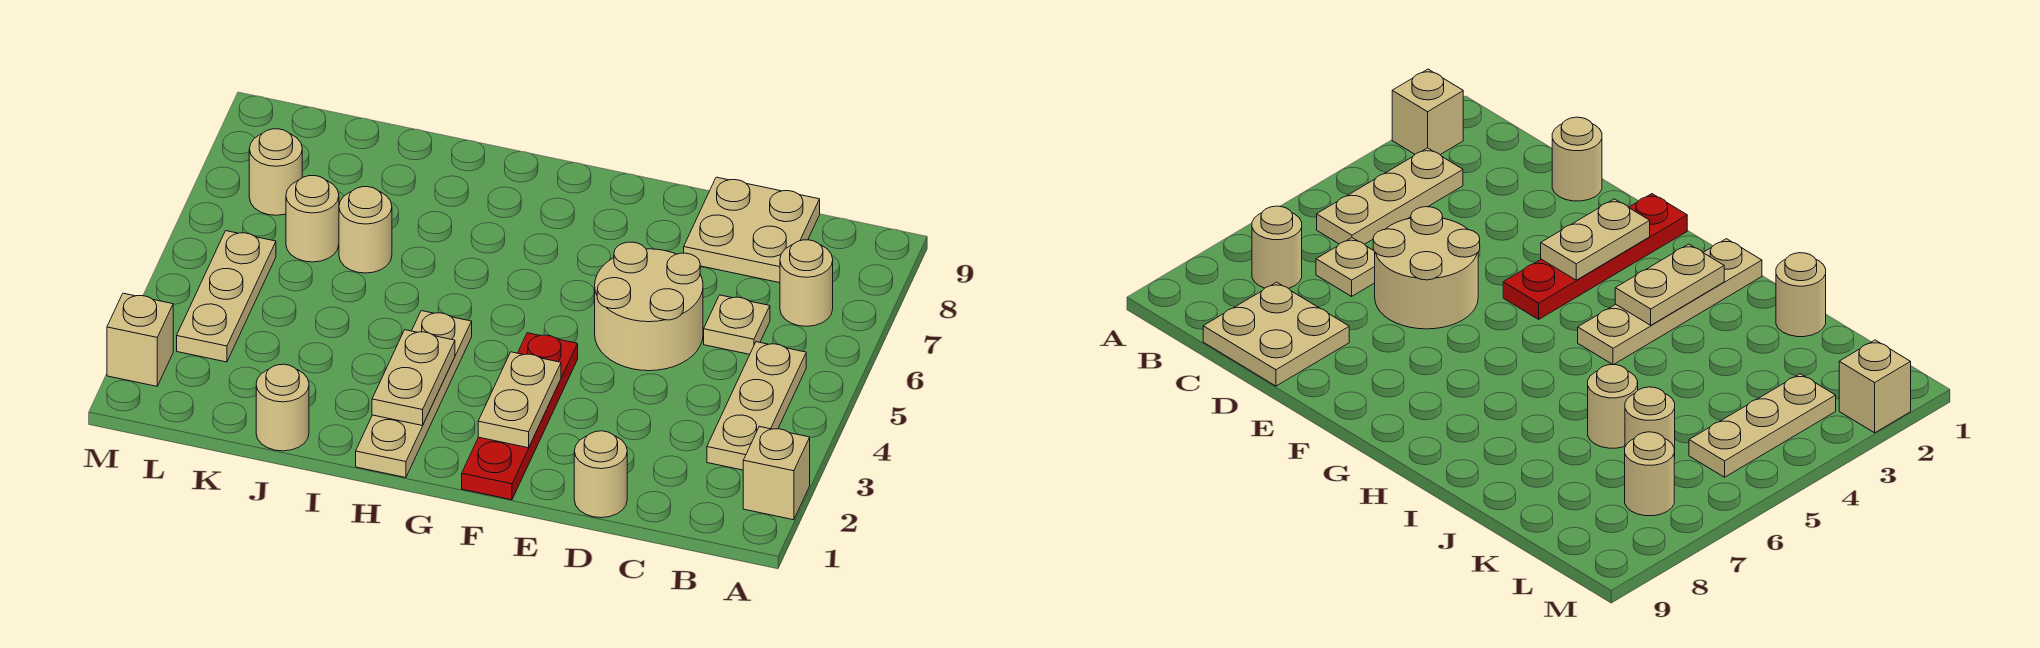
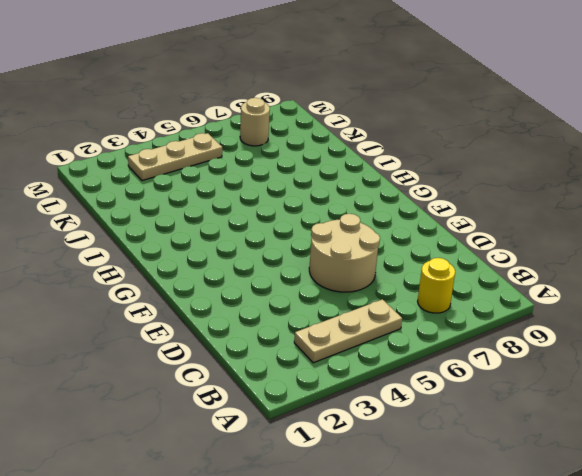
yellow round brick B7 level 1 -> tan round brick B7 level 1
none -> tan brick A2 level 1
none -> tan plate C6 level 1
none -> tan plate C8:D9 level 1

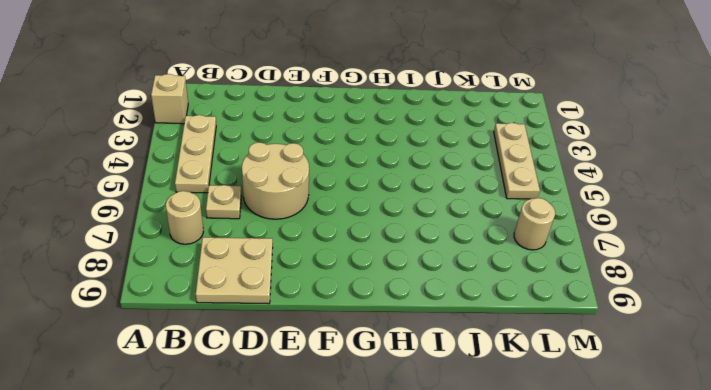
none -> tan round brick D1 level 1
none -> red plate F1:F4 level 1
none -> tan plate H1:H4 level 1

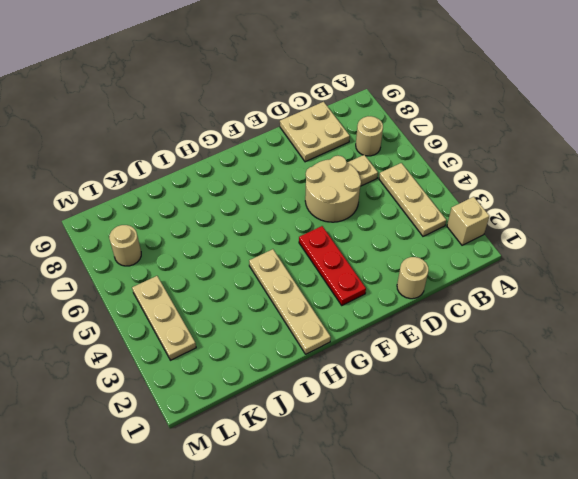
red plate F2:F4 level 1 -> red plate F1:F4 level 1
none -> tan round brick J1 level 1
none -> tan round brick J6 level 1
none -> tan round brick K6 level 1

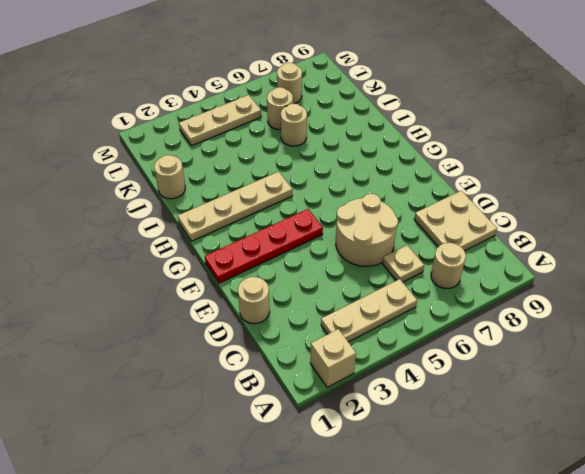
none -> tan brick M2 level 1
none -> tan plate F2:F3 level 2
none -> tan plate H2:H3 level 2

